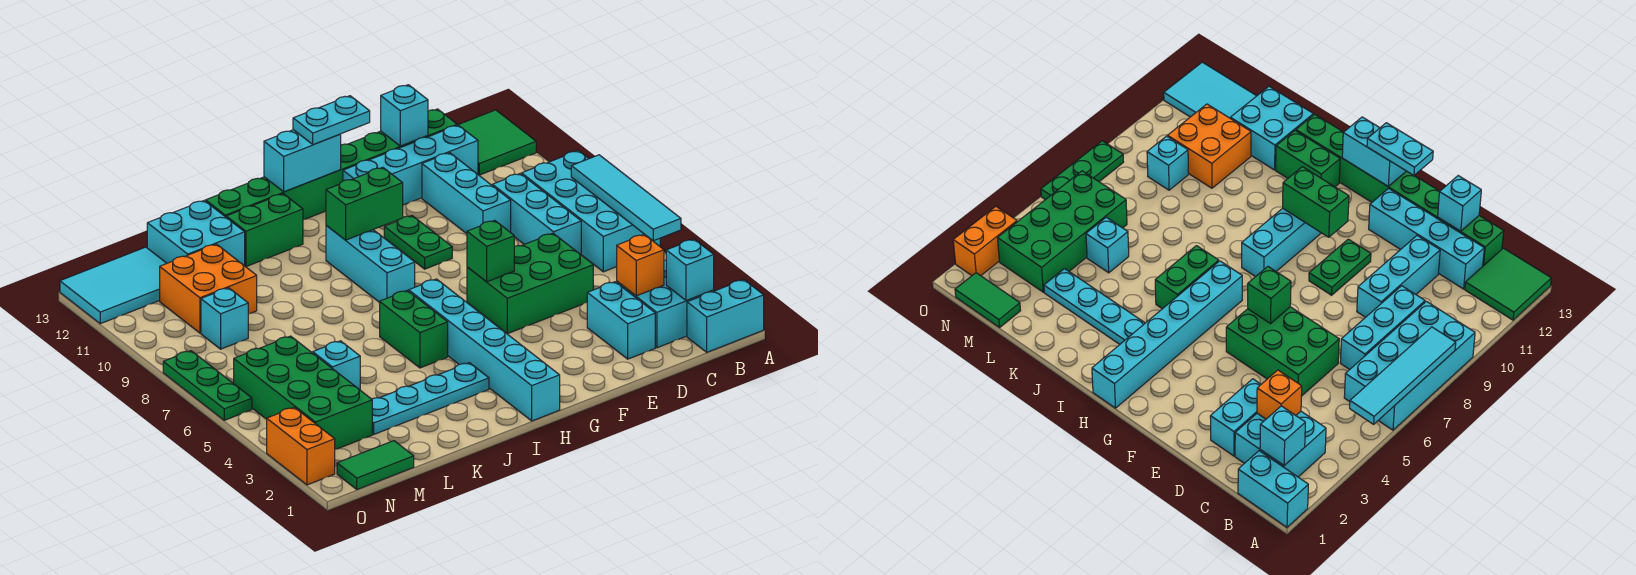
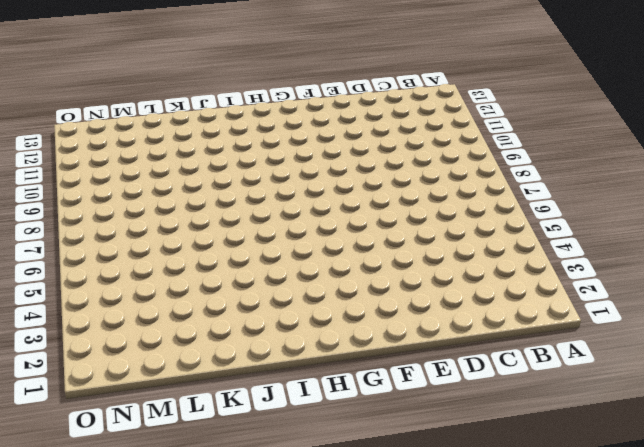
none -> cyan brick A1:B1 level 1
none -> cyan brick A6:B9 level 1
none -> green tile A12:B13 level 1
none -> cyan brick B2:C3 level 1

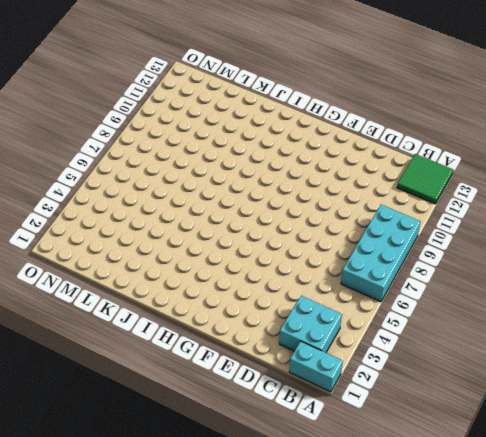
none -> cyan brick C7:C9 level 1
none -> cyan brick C12:F12 level 1
none -> green brick C13:J13 level 1
none -> cyan brick D2:D3 level 1

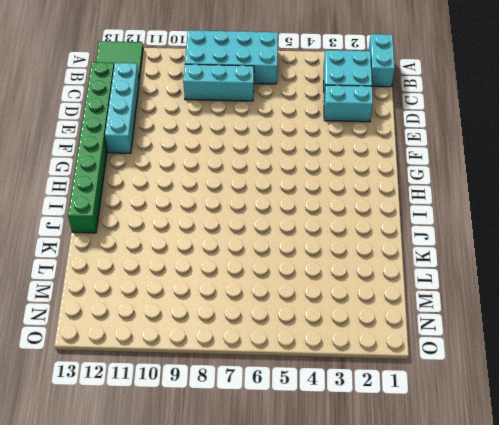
none -> green brick D5:F6 level 1
none -> cyan brick D9:D11 level 1
none -> green plate F9:F10 level 1
none -> cyan brick H1:H6 level 1

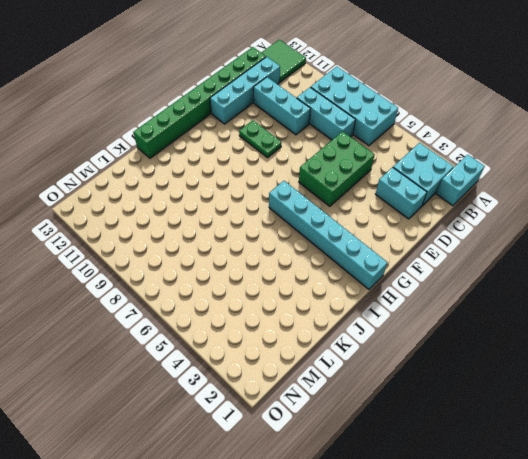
none -> cyan brick H8:H10 level 1
none -> cyan plate I3:L3 level 1
none -> green brick I5:I6 level 1
none -> green brick I12:J12 level 1

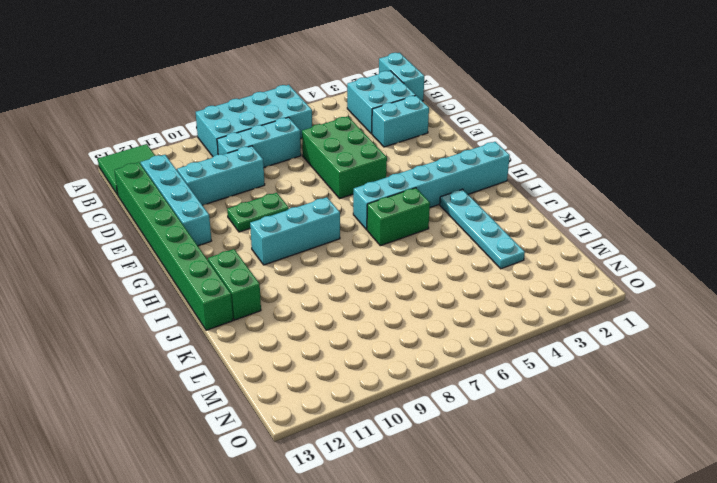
none -> cyan brick K12:L13 level 1
none -> cyan brick L5 level 1
none -> orange brick L10:M11 level 1
none -> green tile M1:N1 level 1

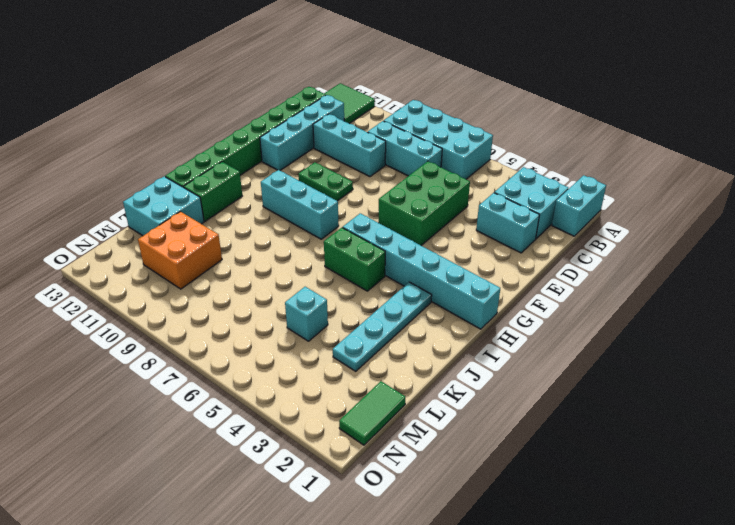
none -> green brick M3:N6 level 1
none -> cyan brick M9 level 1
none -> cyan tile M12:O13 level 1
none -> orange brick O2:O3 level 1

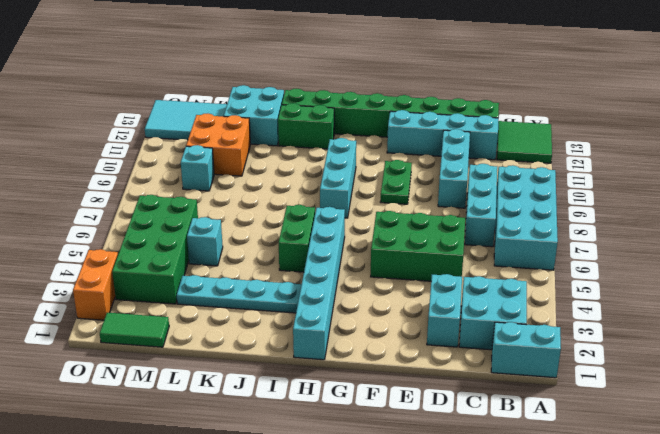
none -> green plate O6:O8 level 1
none -> cyan tile A5:A8 level 2
none -> cyan brick B2 level 2
none -> orange brick C3 level 2

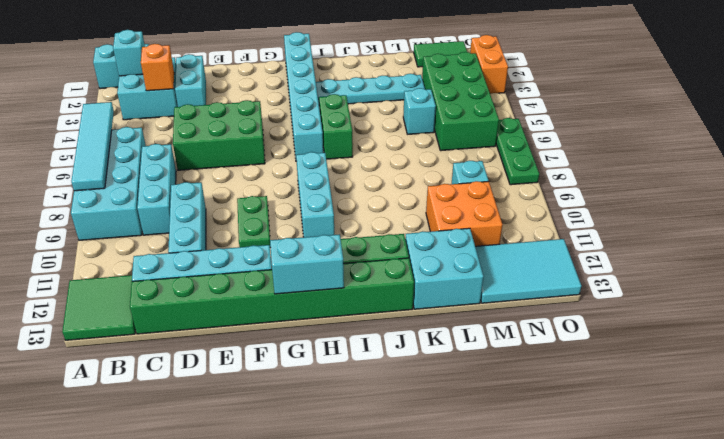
none -> cyan brick D13 level 2
none -> green brick F6 level 2
none -> green brick G10:H10 level 2
none -> cyan plate F13:G13 level 3

